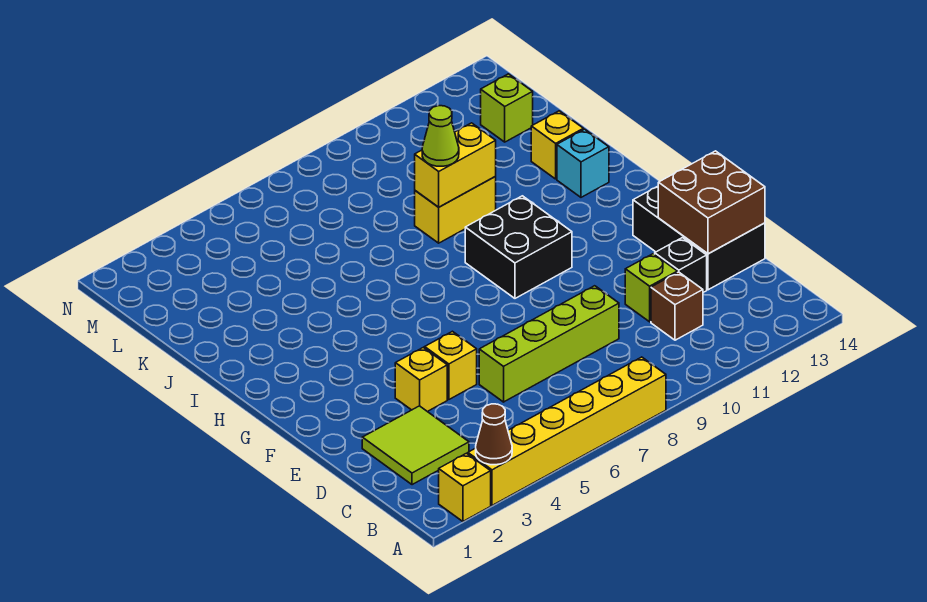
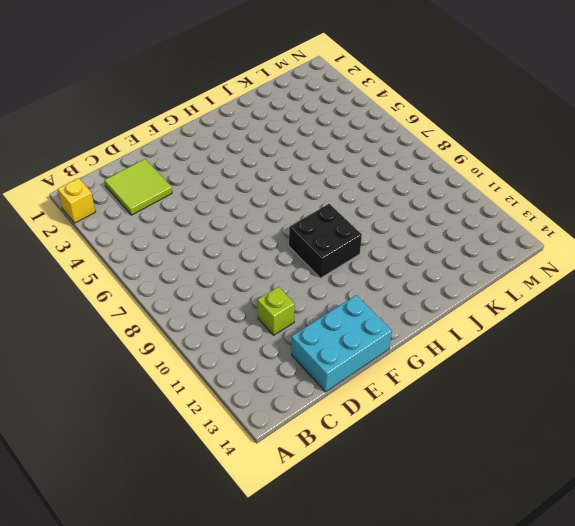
cyan brick D13:F14 level 1 -> black brick D13:F14 level 1
none -> yellow brick A3:A8 level 1
none -> brown brick C11 level 1
none -> lime brick D6:D9 level 1

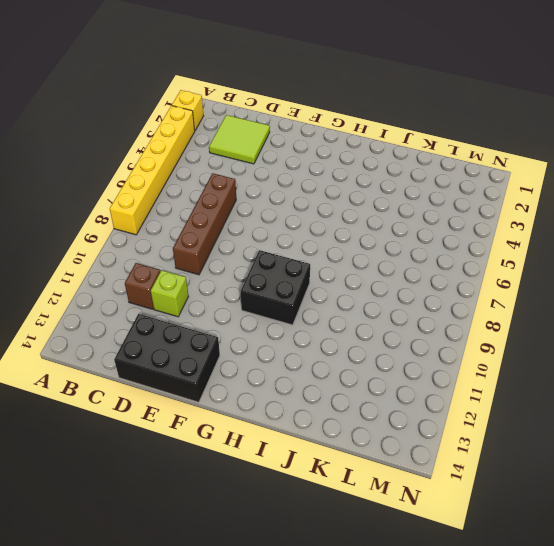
brown brick D6:D9 level 1 -> lime brick D6:D9 level 1
none -> black brick D12 level 1
none -> yellow brick E4 level 1
none -> yellow brick E5 level 1

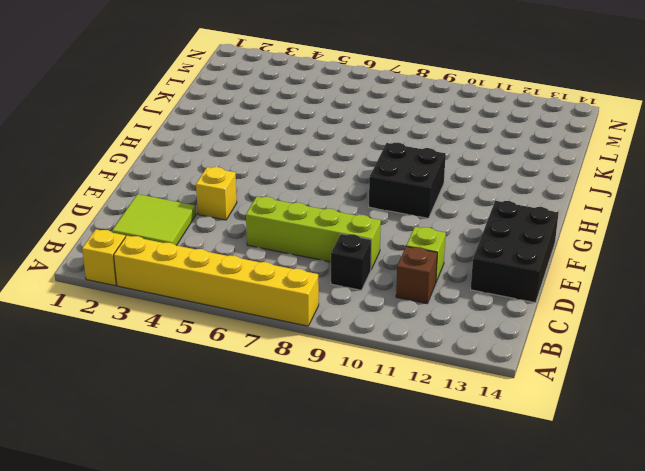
black brick C9 level 1 -> black brick D12 level 1
none -> yellow brick E5 level 1
none -> cyan brick I13 level 1
none -> yellow brick J9:J10 level 1

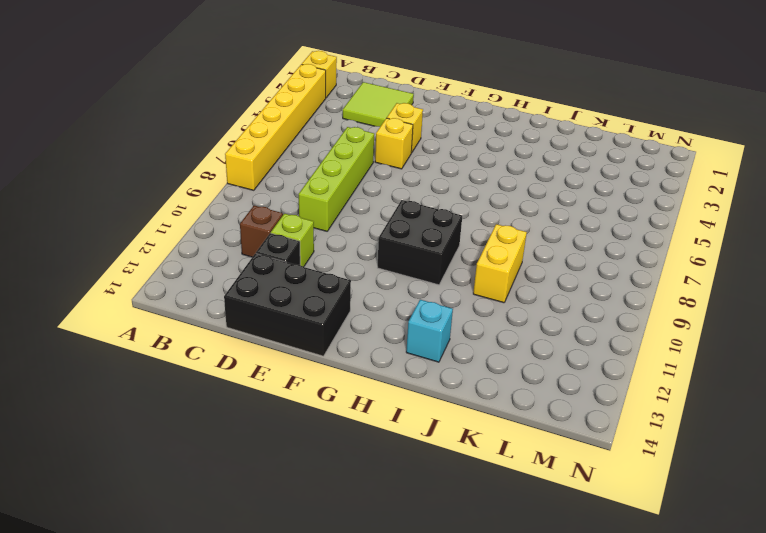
none -> yellow brick J13 level 1
none -> lime brick L13 level 1
none -> brown cone A3 level 2

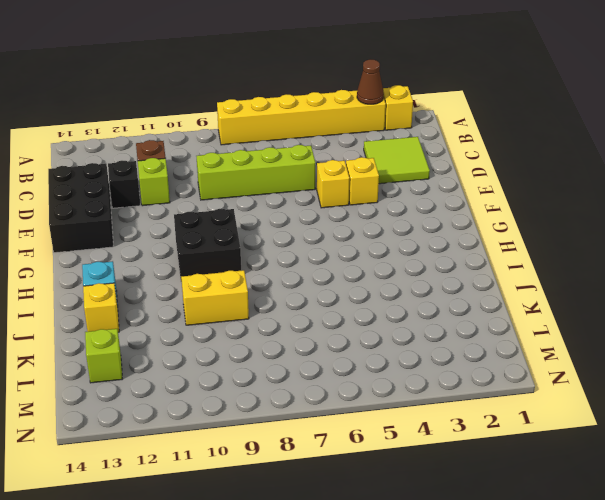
none -> brown brick D13:E14 level 2
none -> yellow brick J9:J10 level 2
none -> lime cone J9 level 3

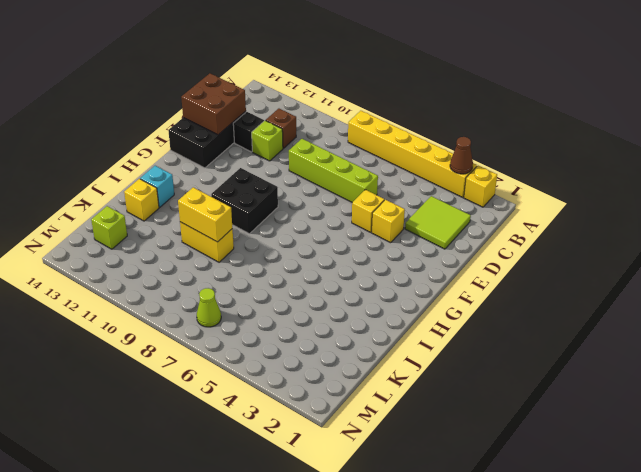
lime cone M7 level 1 -> lime cone J9 level 3

